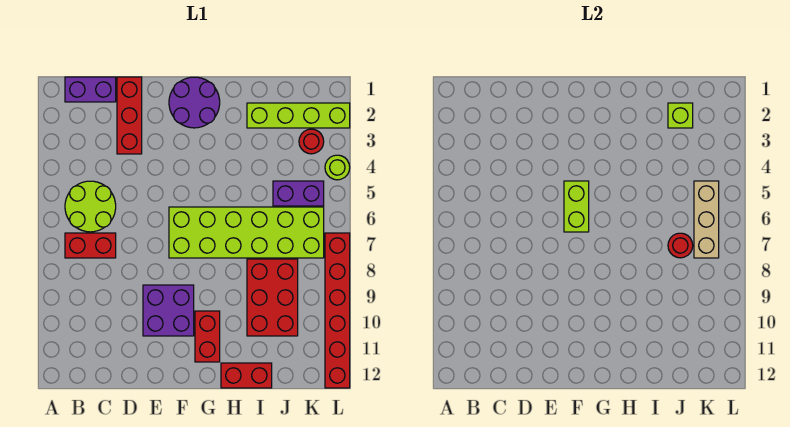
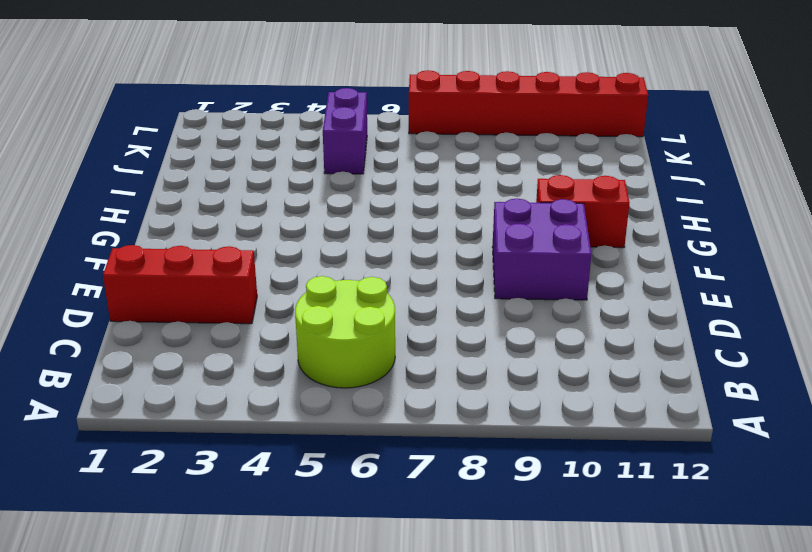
none -> purple brick B1:C1 level 1
none -> red brick B7:C7 level 1
none -> purple round brick F1:G2 level 1

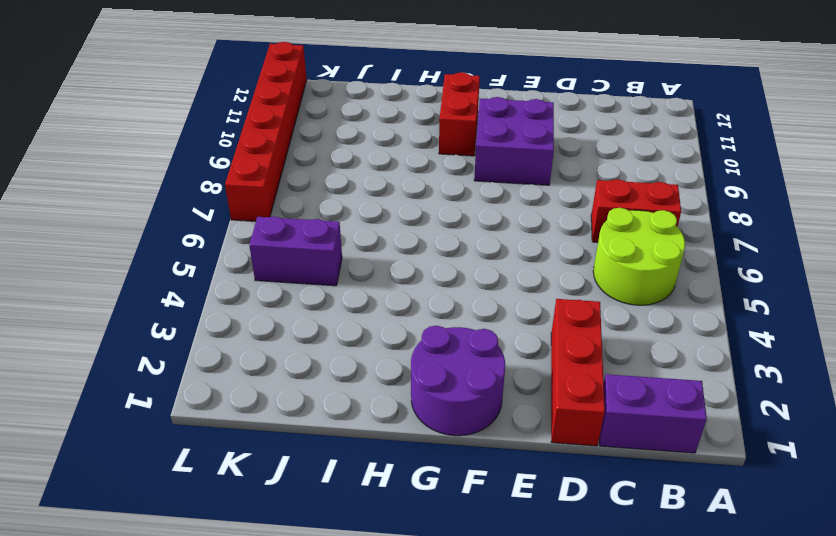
none -> lime brick F6:K7 level 1
none -> red brick H12:I12 level 1
none -> lime brick I2:L2 level 1

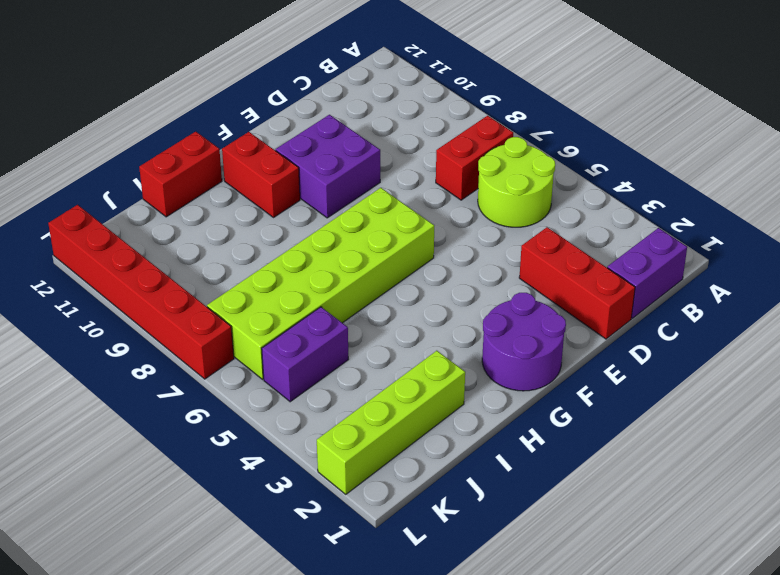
none -> red brick I8:J10 level 1
none -> red round brick K3 level 1
none -> lime round brick L4 level 1

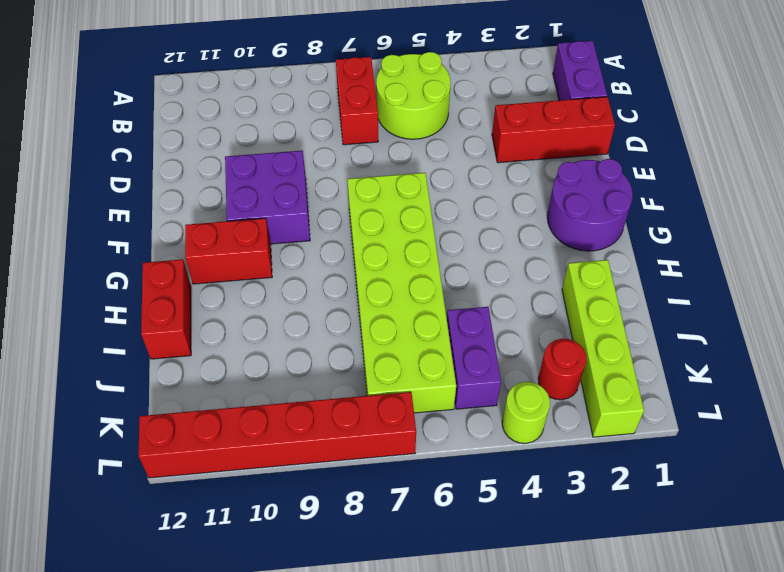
none -> red brick I8:J10 level 1
none -> lime brick F5:F6 level 2
none -> lime brick J2 level 2

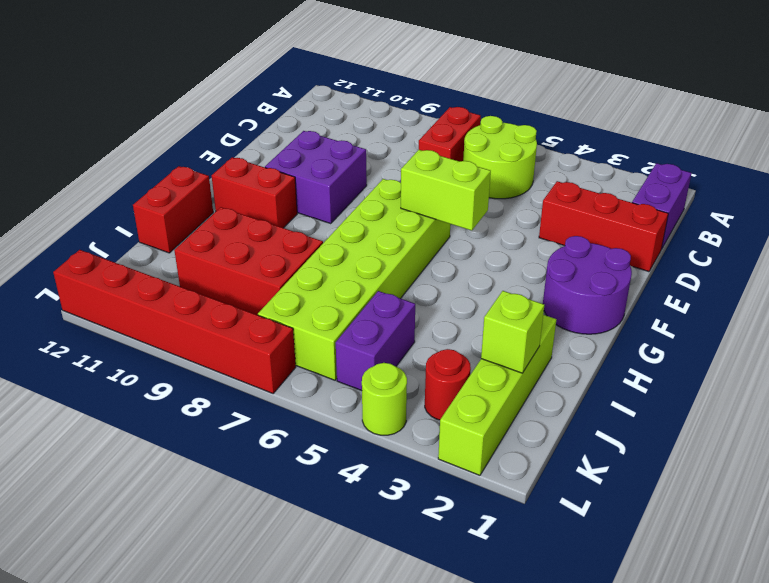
none -> red round brick J7 level 2
none -> tan brick K5:K7 level 2

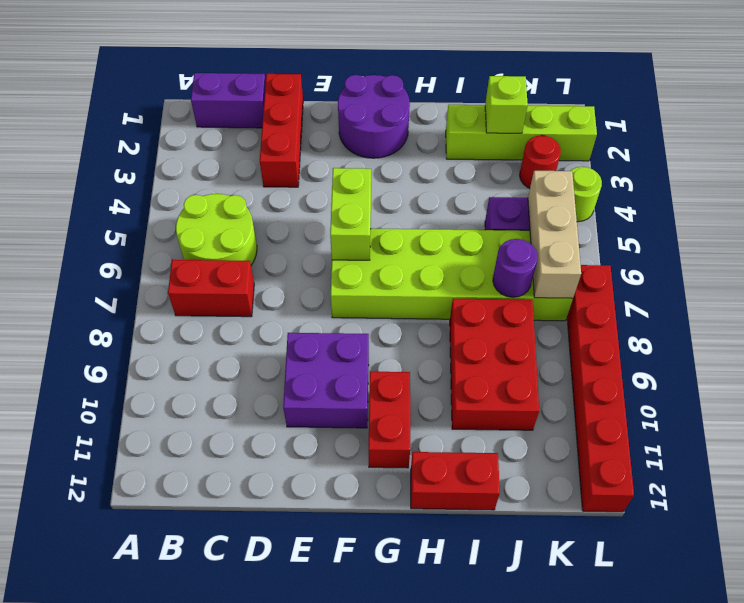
purple round brick J7 level 2 -> red round brick J7 level 2

